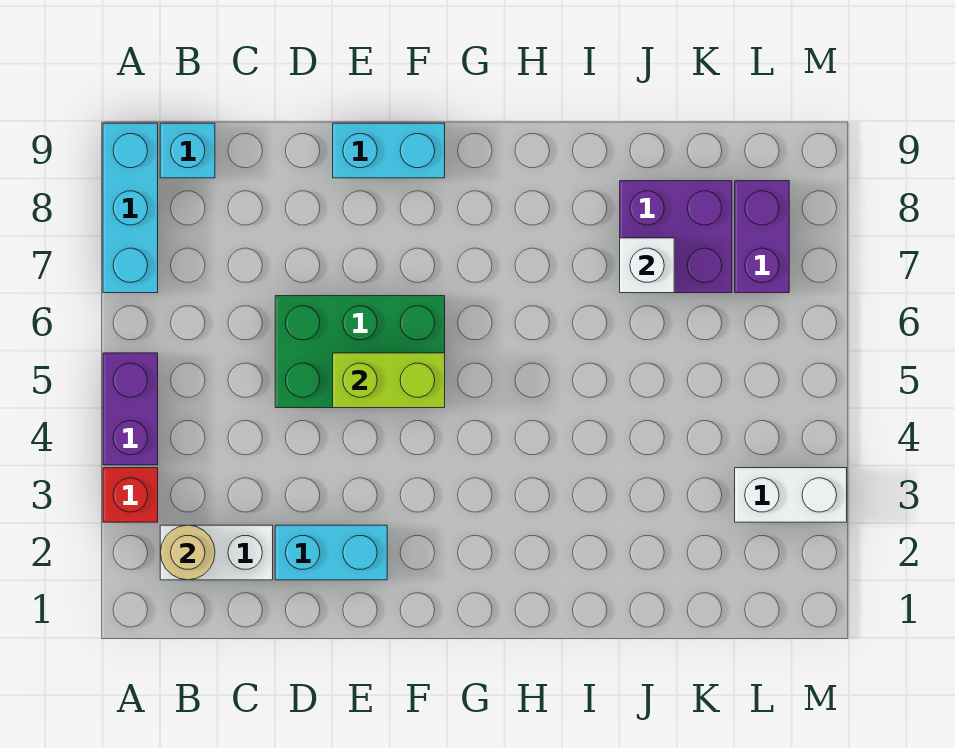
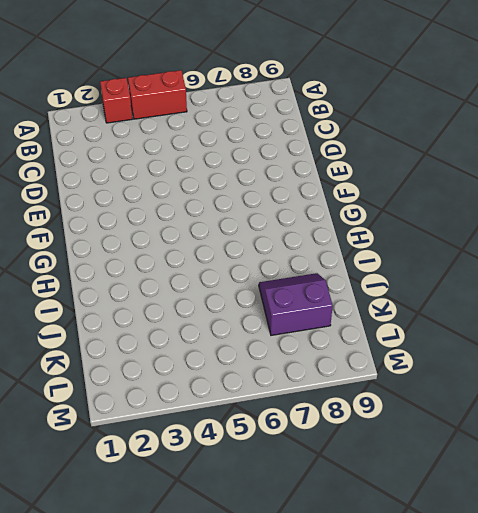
red brick A4:A5 level 1 -> purple brick A4:A5 level 1
purple slope J7:K8 level 1 top K -> purple brick J7:K8 level 1
none -> cyan brick A7:A9 level 1
none -> white brick B2:C2 level 1
none -> cyan brick B9 level 1

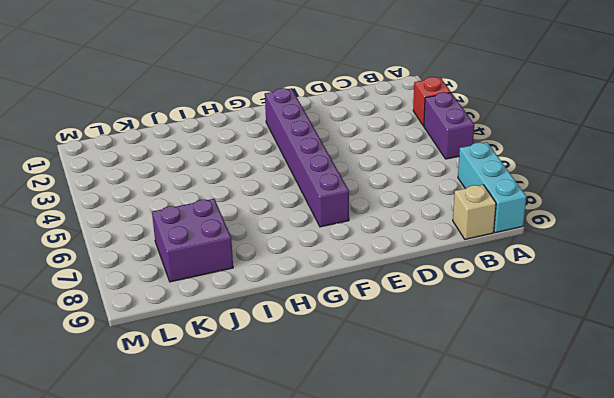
tan brick B9 level 1 -> cyan brick B9 level 1
purple brick F2:F7 level 1 -> green brick D5:F6 level 1
none -> white brick B2:C2 level 1
none -> cyan brick D2:E2 level 1
none -> cyan brick E9:F9 level 1

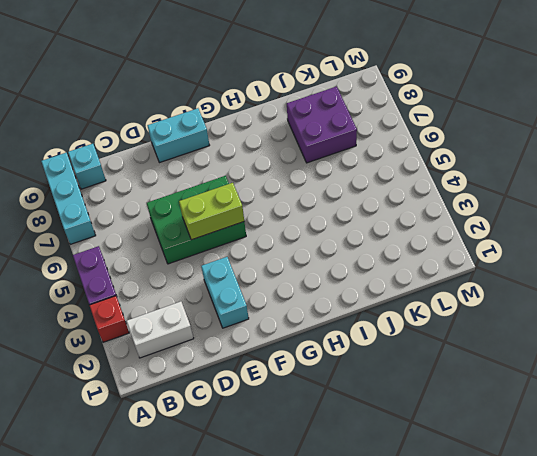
cyan brick E2:E3 level 1 -> cyan brick D2:E2 level 1
none -> white brick L3:M3 level 1
none -> purple brick L7:L8 level 1
none -> tan round brick B2 level 2

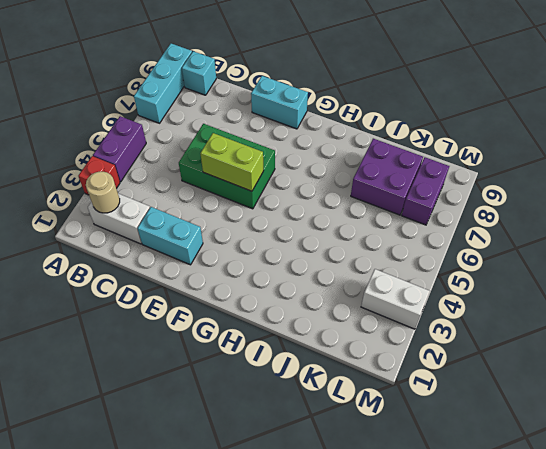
none -> white brick J7 level 2

